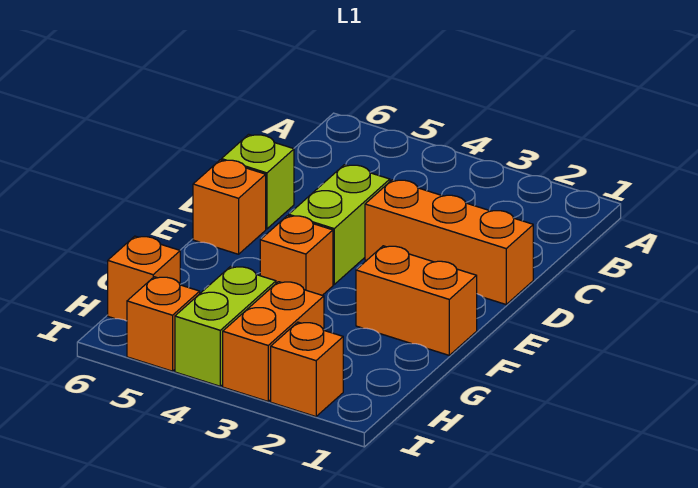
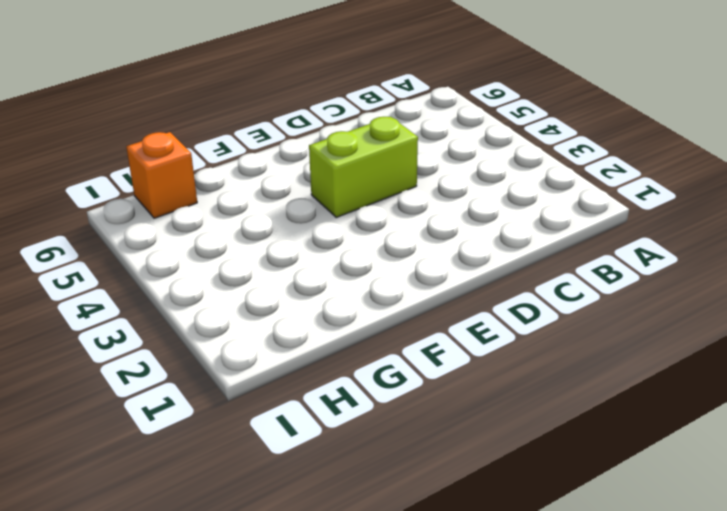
none -> orange brick D1:D3 level 1
none -> lime brick D6 level 1

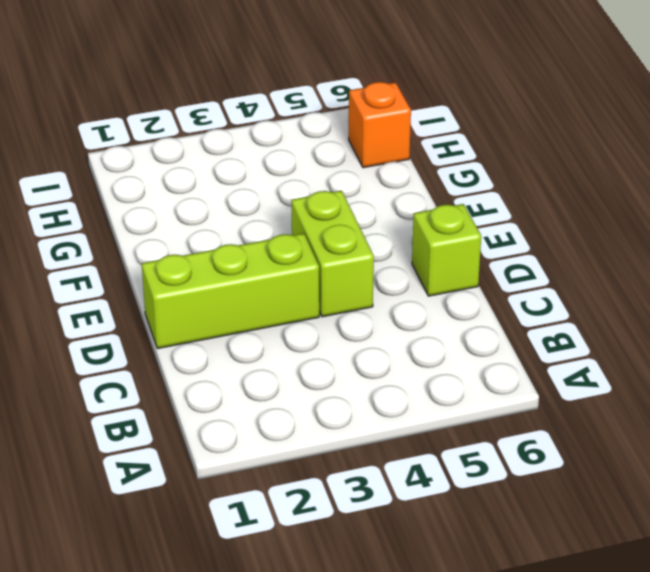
lime brick D1:D3 level 1 -> orange brick D1:D3 level 1
none -> orange brick E6 level 1
none -> orange brick F1:F2 level 1

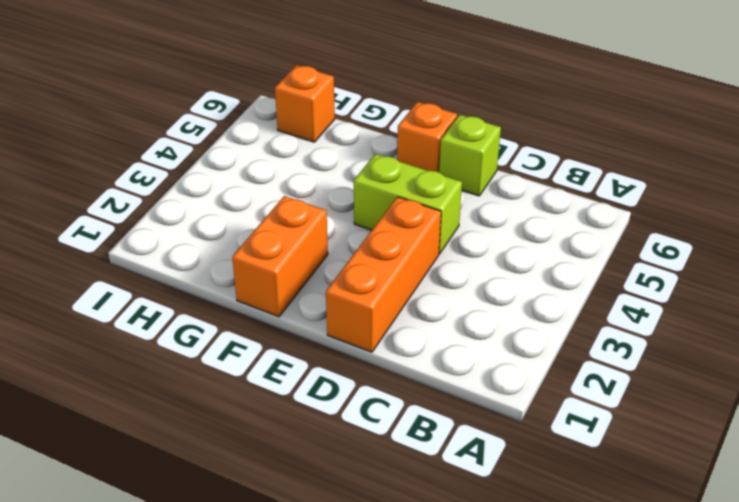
none -> orange brick F4 level 1
none -> orange brick H3:I3 level 1

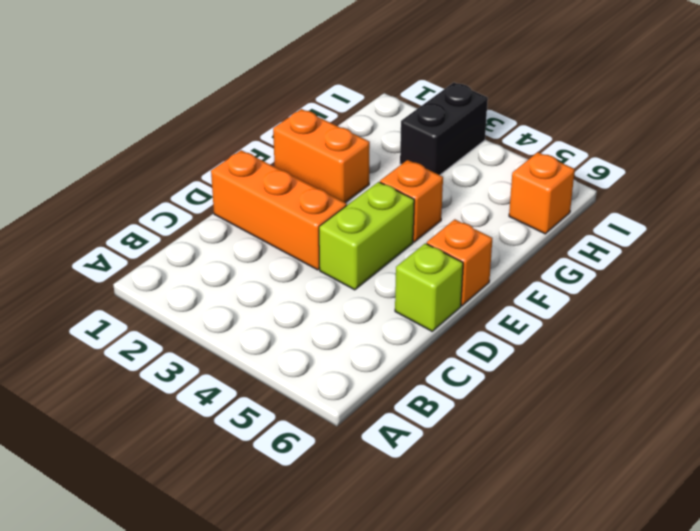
black brick H3:I3 level 1 -> orange brick H3:I3 level 1
none -> lime brick H4:I4 level 1
none -> orange brick I2 level 1

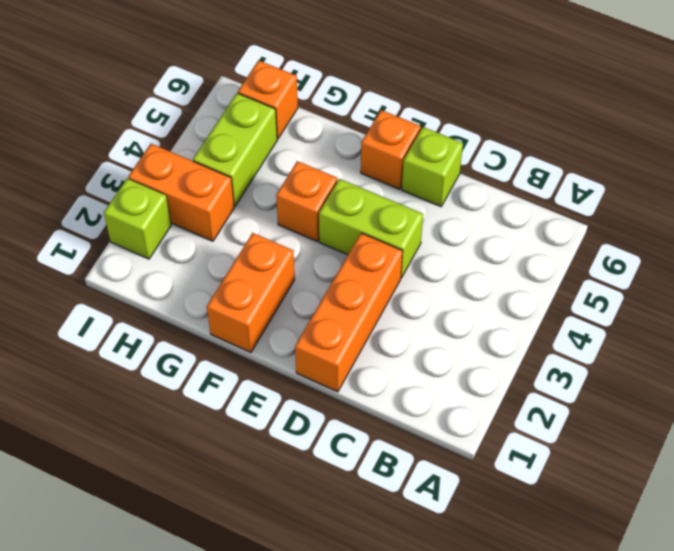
lime brick H4:H5 level 1 -> lime brick H4:I4 level 1
lime brick I2 level 1 -> orange brick I2 level 1
none -> orange brick I5 level 1

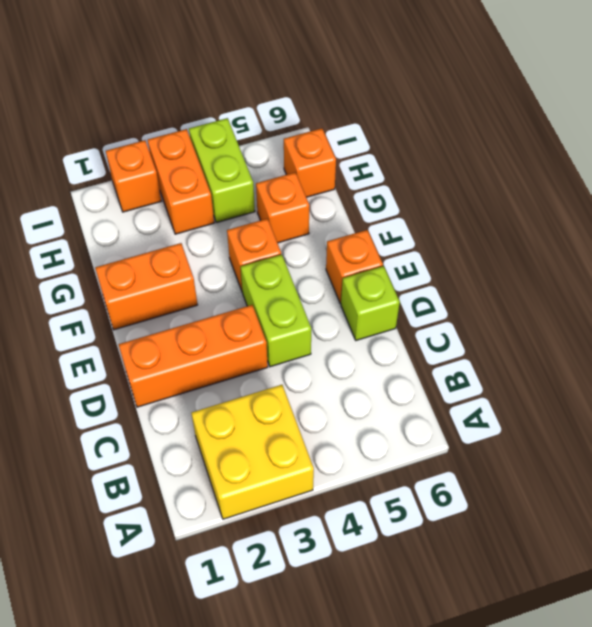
yellow brick A2:B3 level 1 -> none
orange brick G5 level 1 -> orange brick I5 level 1

